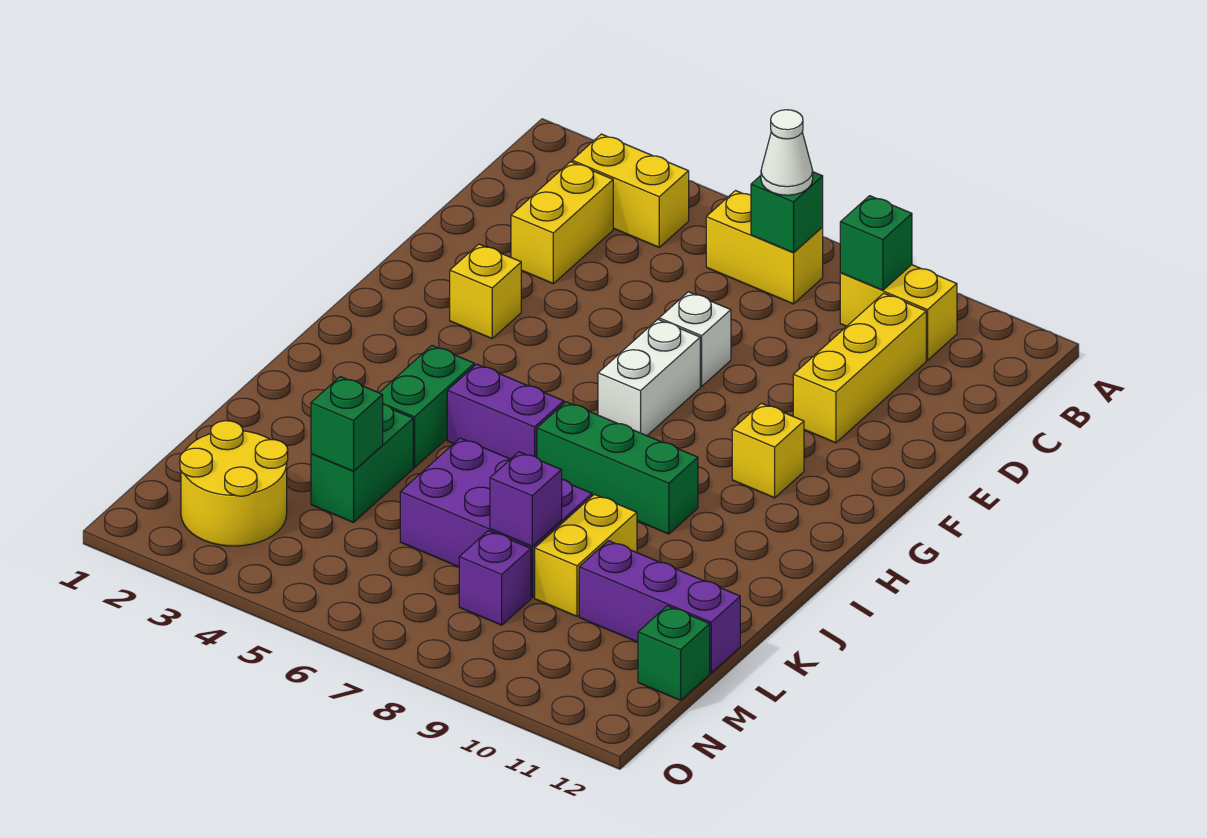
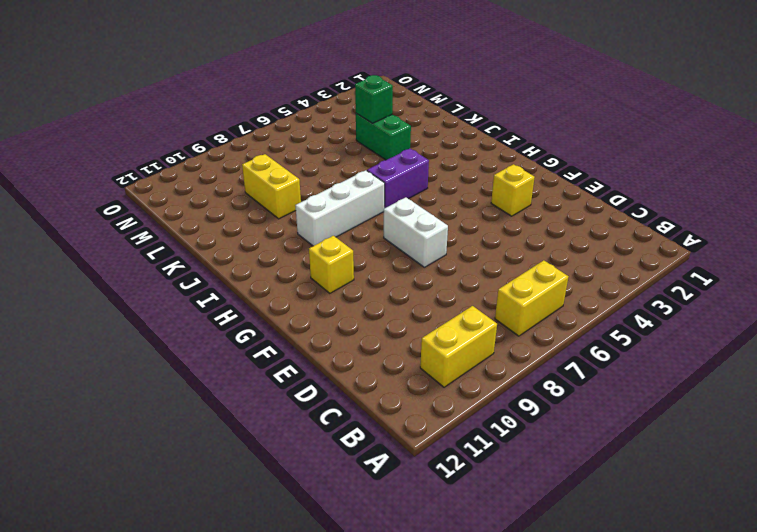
white brick I7:I9 level 1 -> green brick I7:I9 level 1
none -> yellow brick B3:B4 level 1
none -> yellow brick C3:D3 level 1
none -> yellow brick C10:E10 level 1

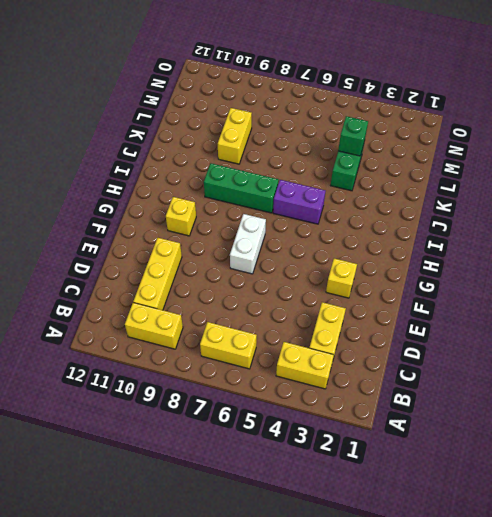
none -> white brick E7 level 1
none -> green brick I4:J4 level 1
none -> purple brick K6:L8 level 1

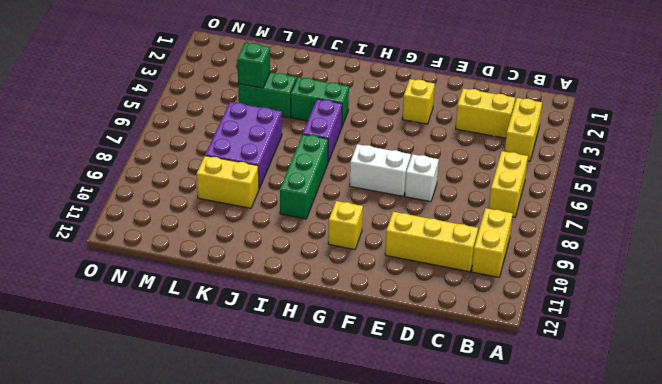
none -> purple brick L10:L12 level 1
none -> yellow round brick M2:N3 level 1
none -> purple brick M8 level 1

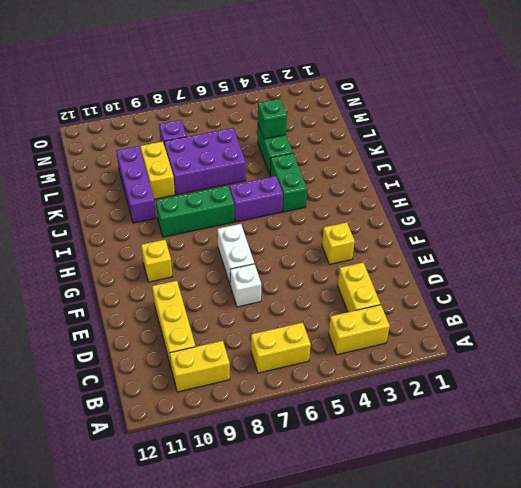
purple brick J10:L10 level 1 -> purple brick L10:L12 level 1
none -> yellow round brick M2:N3 level 1
none -> green brick M12 level 1
none -> green brick B7 level 2

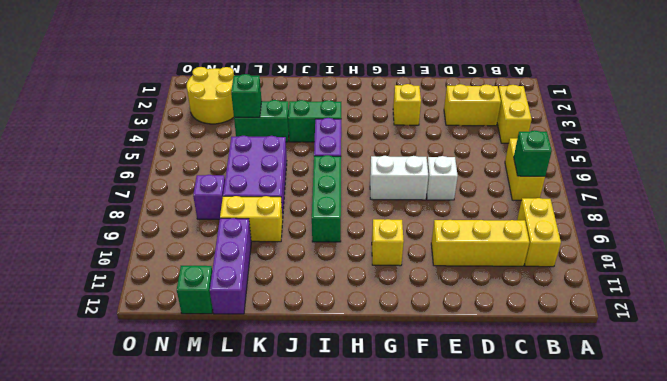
none -> green brick B9 level 2
none -> purple brick L8 level 2
none -> white cone B7 level 3

